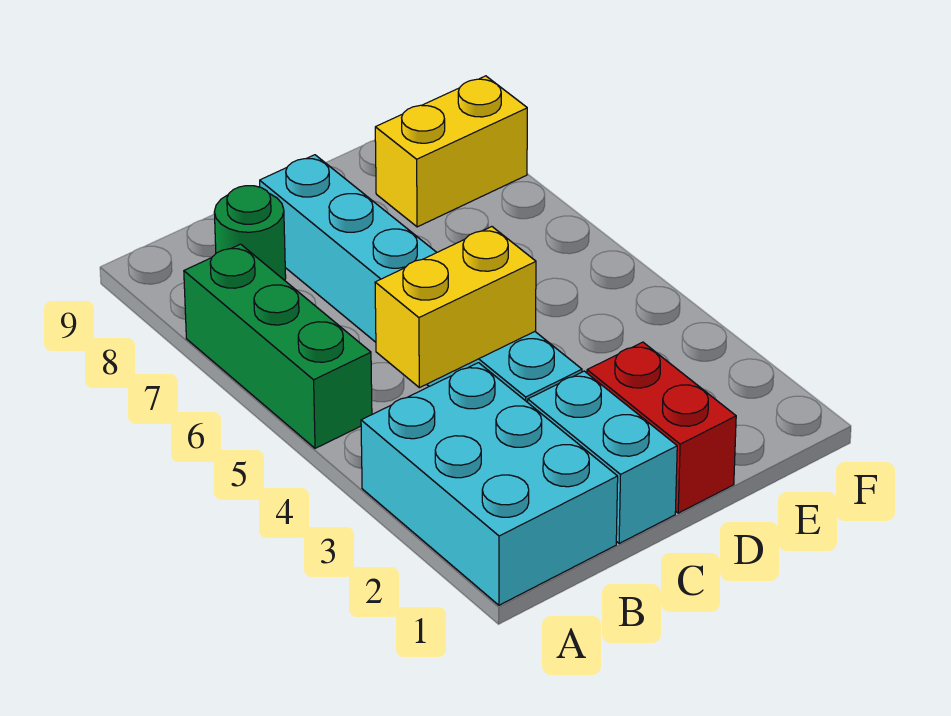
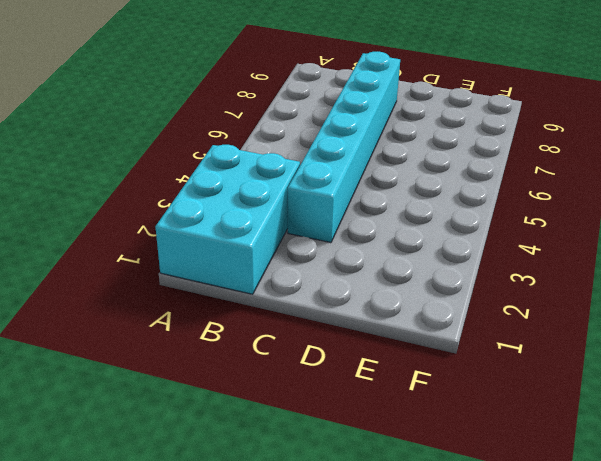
none -> green brick A5:A7 level 1
none -> green round brick B8 level 1

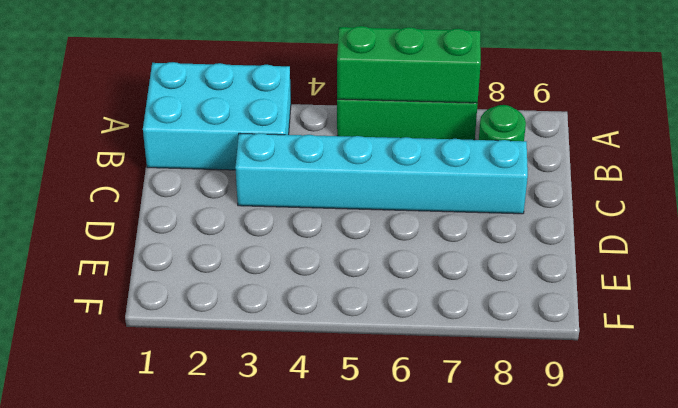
green brick A5:A7 level 2 -> none
none -> cyan brick C1:C2 level 1
none -> red brick D1:D2 level 1

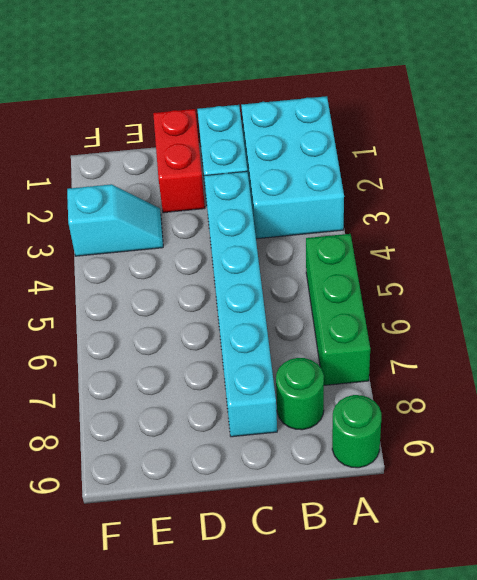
green round brick A9 level 1 -> none
cyan slope E3:F3 level 1 top F -> none
none -> yellow brick E8:F8 level 1
none -> yellow brick B4:C4 level 2

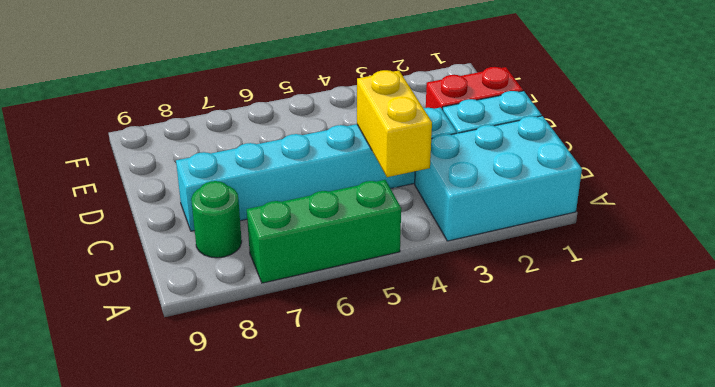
none -> yellow brick E8:F8 level 1

